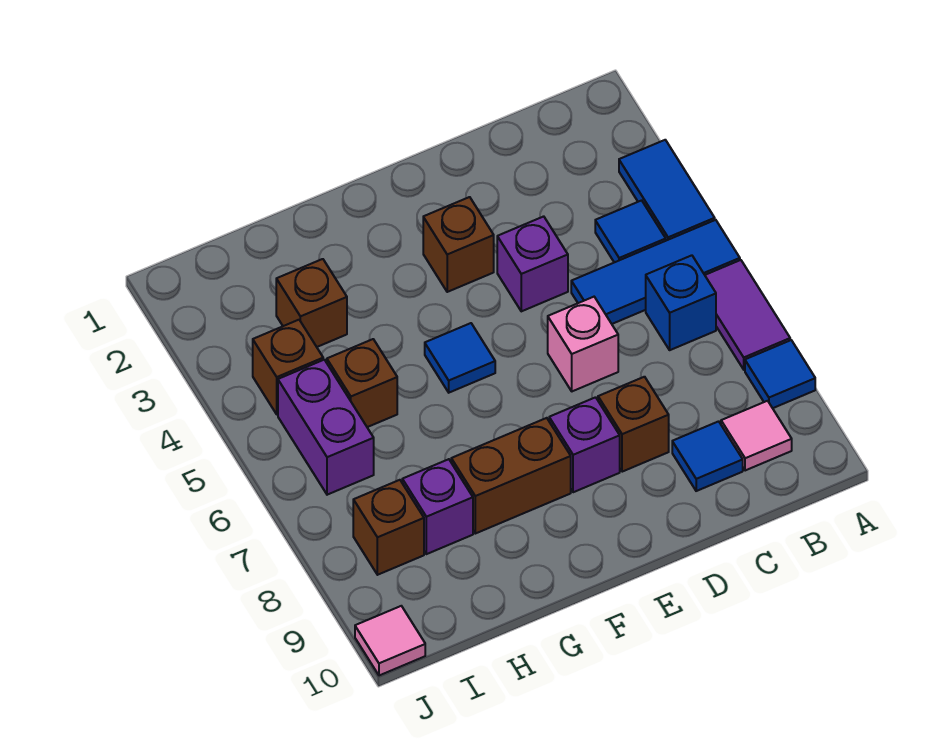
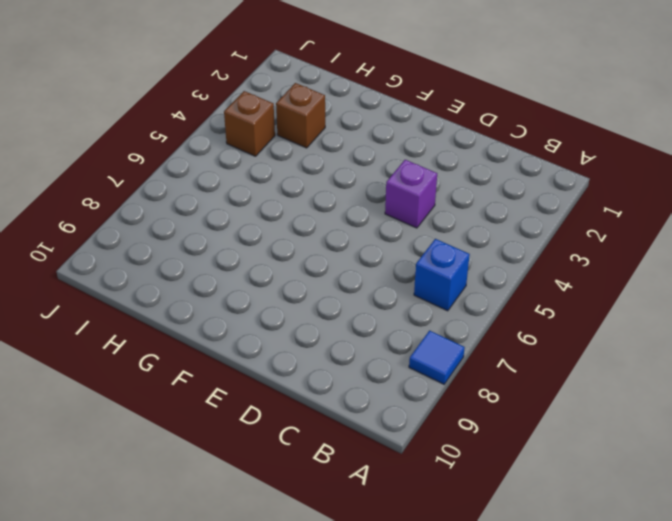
none -> blue tile A3:A4 level 1
none -> blue tile A5:C5 level 1
none -> purple tile A6:A7 level 1

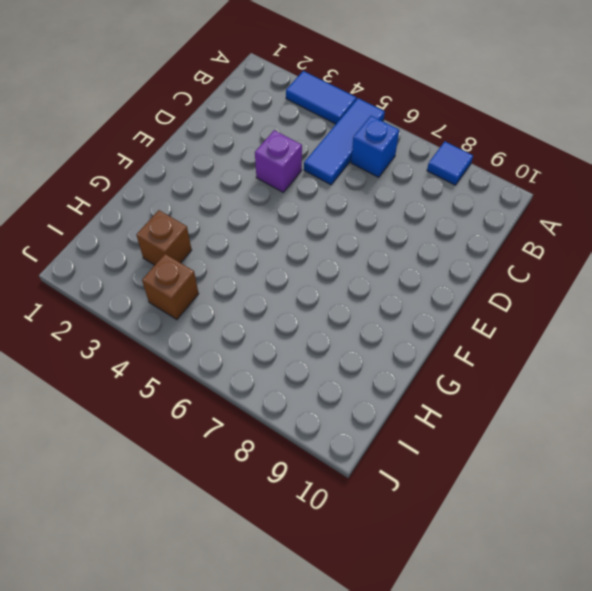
none -> purple tile A6:A7 level 1
none -> blue tile B4 level 1
none -> pink tile B9 level 1

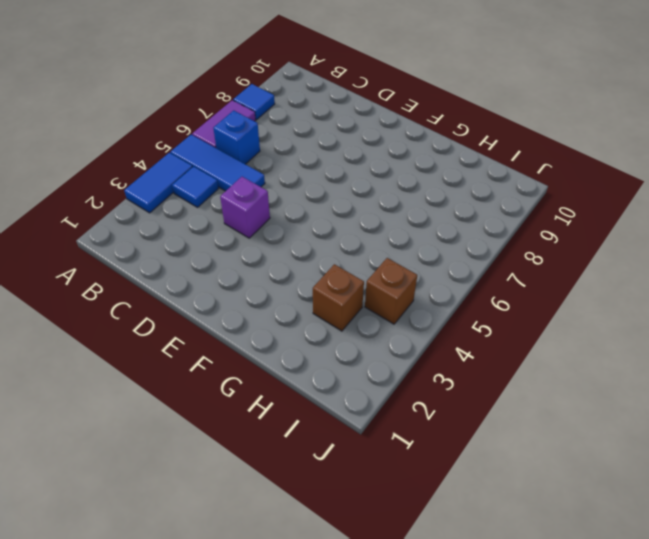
none -> pink tile B9 level 1
none -> blue tile C9 level 1
none -> pink brick D6 level 1

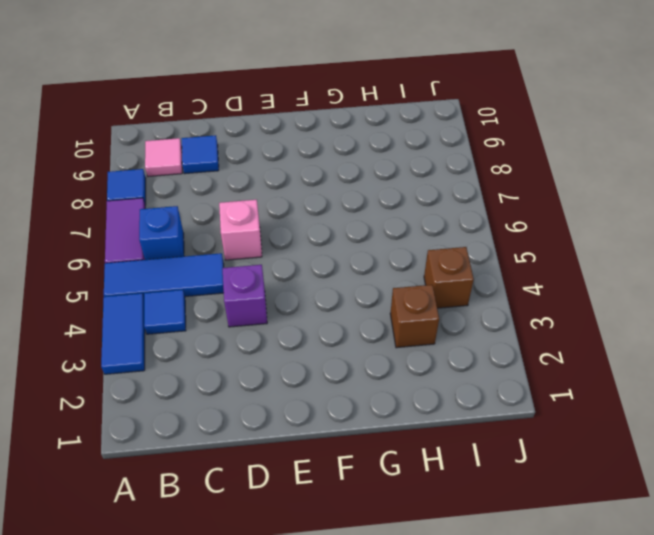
none -> brown brick D8 level 1
none -> brown brick E3 level 1
none -> purple brick E8 level 1

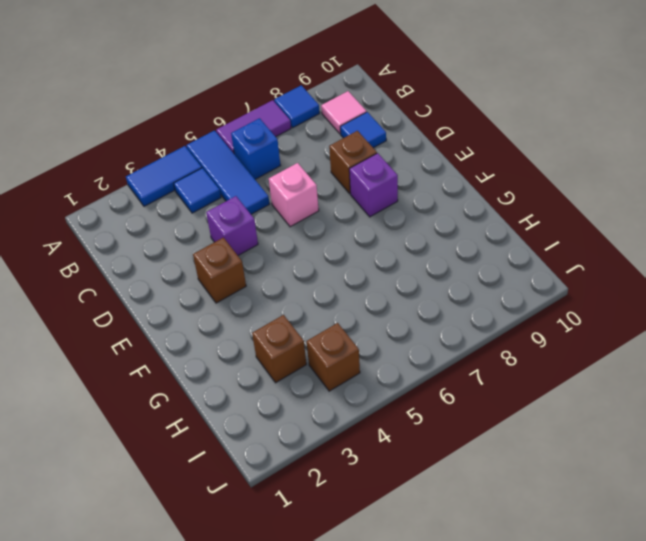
none -> blue tile F5 level 1
none -> brown brick F8:G8 level 1
none -> brown brick H5 level 1

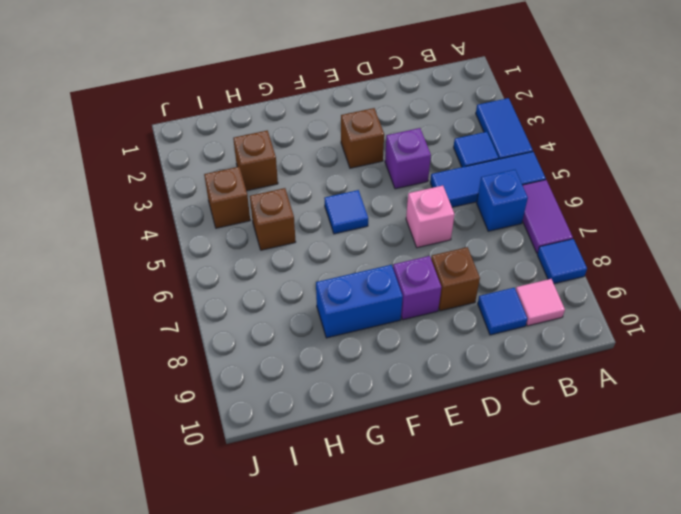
blue brick F8:G8 level 1 -> brown brick F8:G8 level 1
none -> purple brick H8 level 1
none -> purple brick I5:I6 level 1
none -> brown brick I8 level 1

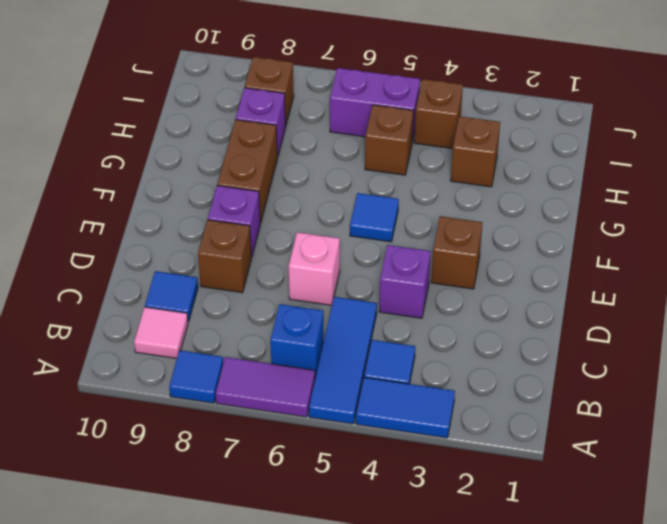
none -> pink tile J10 level 1

